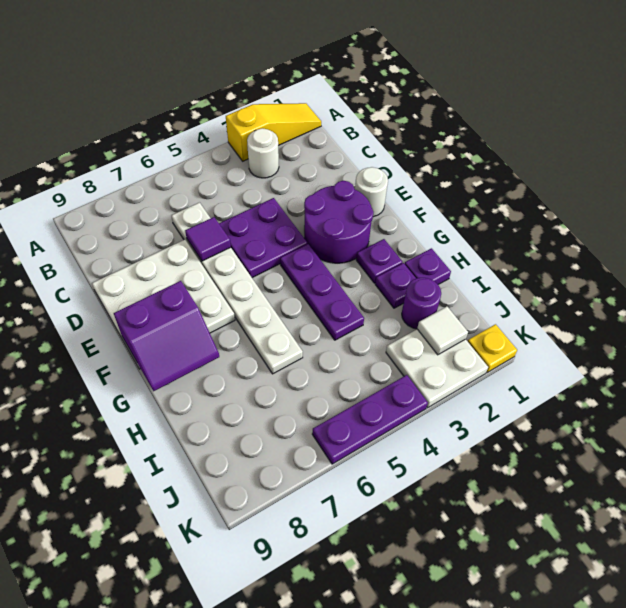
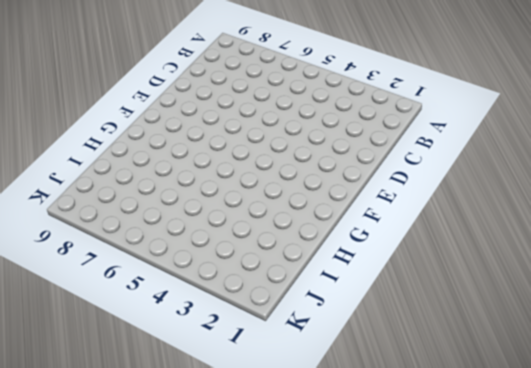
none -> yellow slope A1:A3 level 1 top 3
none -> white round brick B3 level 1
none -> white plate C6:H6 level 1

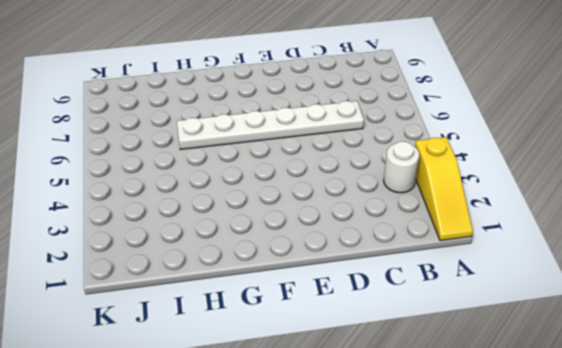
none -> purple plate D4:E5 level 1
none -> white plate D7:F9 level 1
none -> white round brick E1 level 1

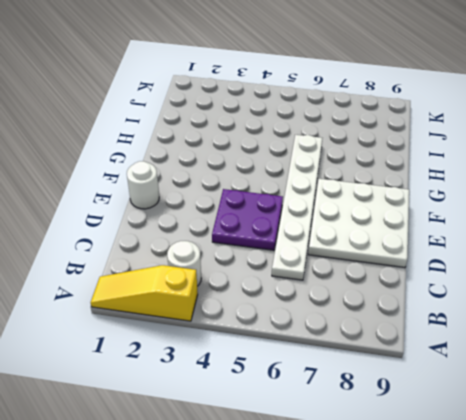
none -> purple round brick E2:F3 level 1
none -> purple plate F4:H4 level 1
none -> purple plate G2 level 1

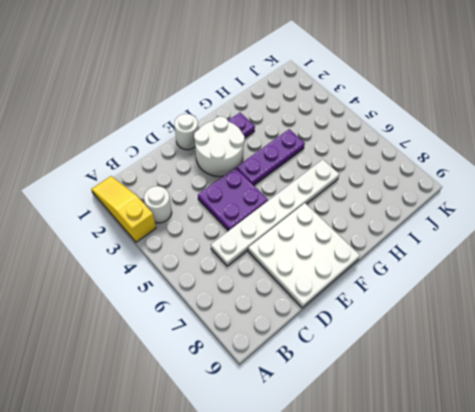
white round brick E2:F3 level 1 -> purple round brick E2:F3 level 1
none -> purple plate H1 level 1
none -> purple plate H2 level 1
none -> purple round brick I2 level 1

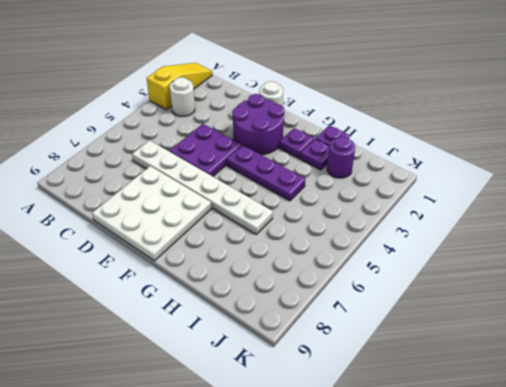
none -> white plate J2:K3 level 1
none -> yellow plate K1 level 1
none -> purple plate K4:K6 level 1

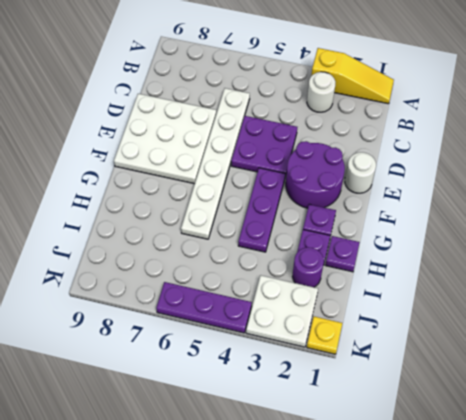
none -> purple tile D6 level 2
none -> purple slope F8:G9 level 2 top F
none -> white tile J2 level 2

